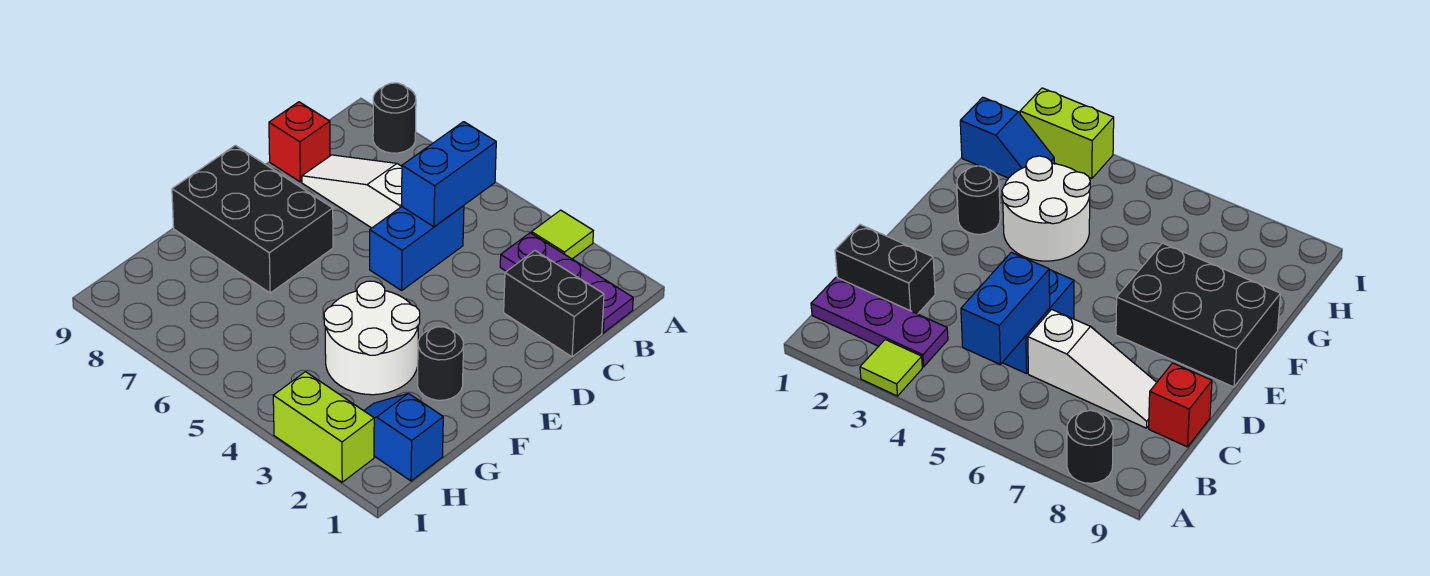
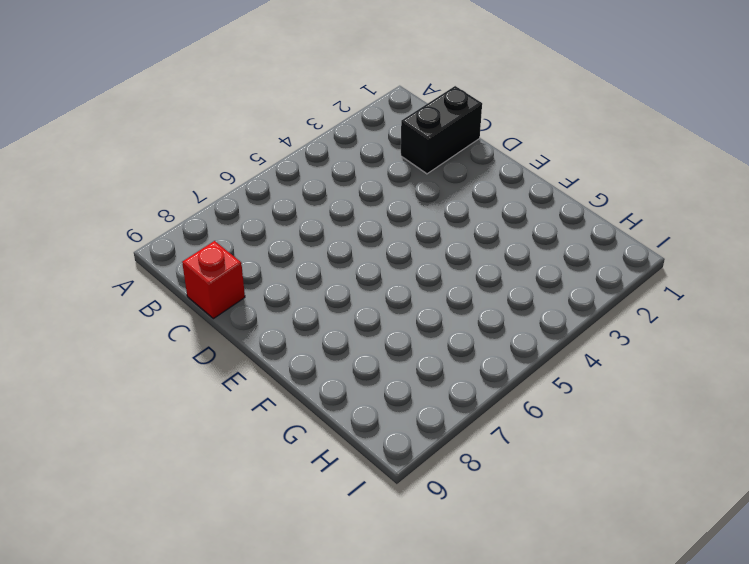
none -> lime tile A3 level 1
none -> black round brick A8 level 1
none -> purple plate B1:B3 level 1

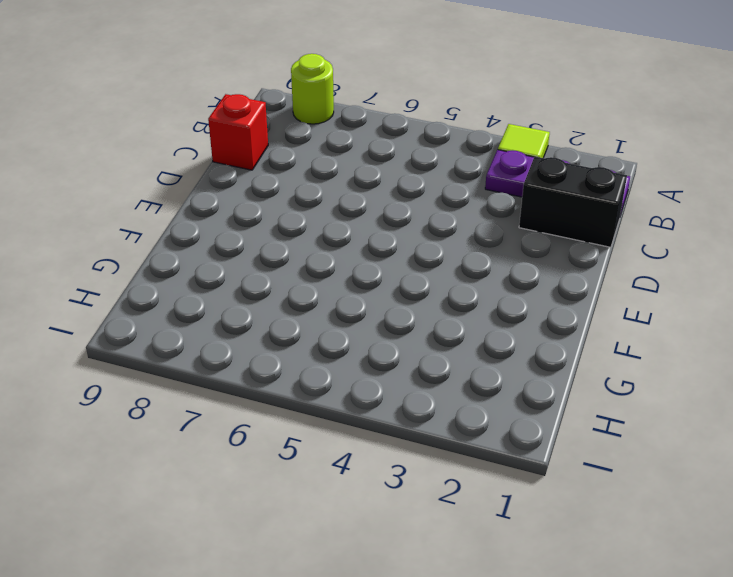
lime round brick A8 level 1 -> black round brick A8 level 1
none -> blue brick C5:D5 level 1
none -> white slope C6:C8 level 1 top 6
none -> black brick E7:F9 level 1

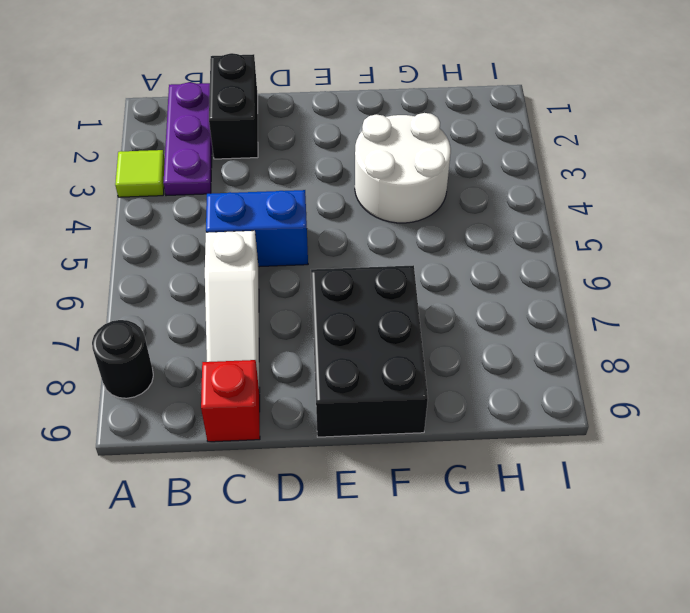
none -> black round brick F2 level 1
none -> blue slope H1:H2 level 1 top 1
none -> lime brick I2:I3 level 1

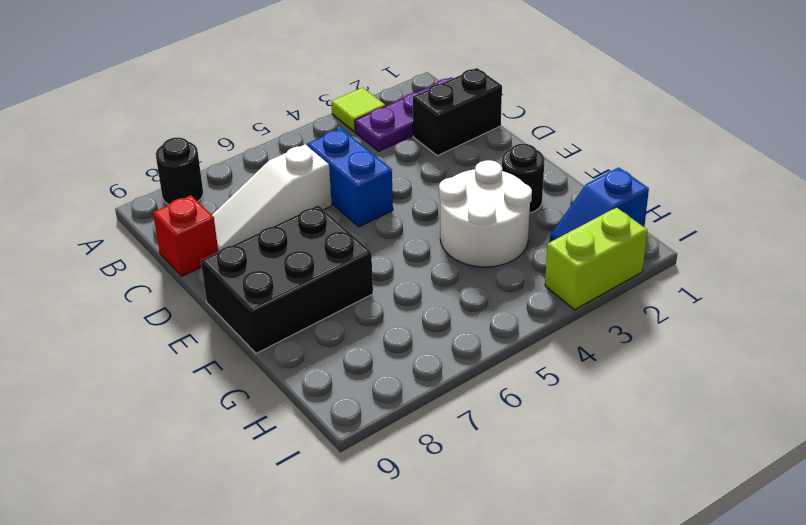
none -> blue brick B5:C5 level 2

